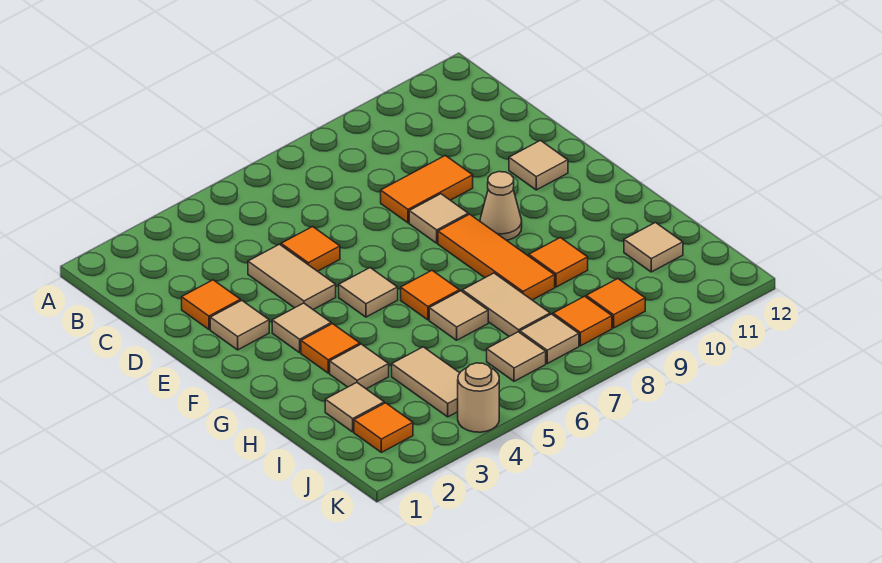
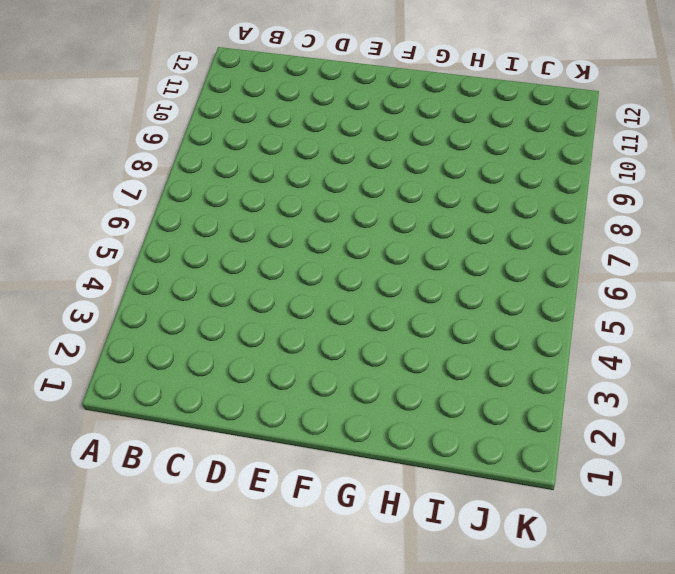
none -> orange tile D2 level 1
none -> tan tile D4:E4 level 1
none -> orange tile D5 level 1

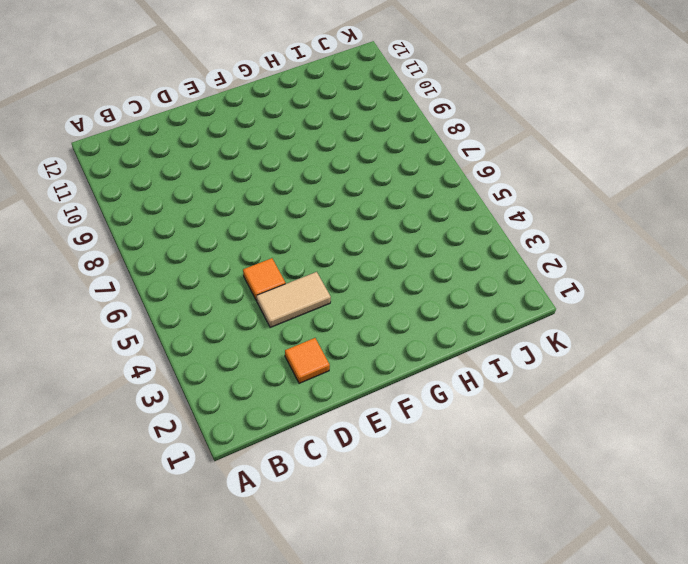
none -> orange tile D8:D9 level 1
none -> tan tile E2 level 1
none -> tan tile E8 level 1

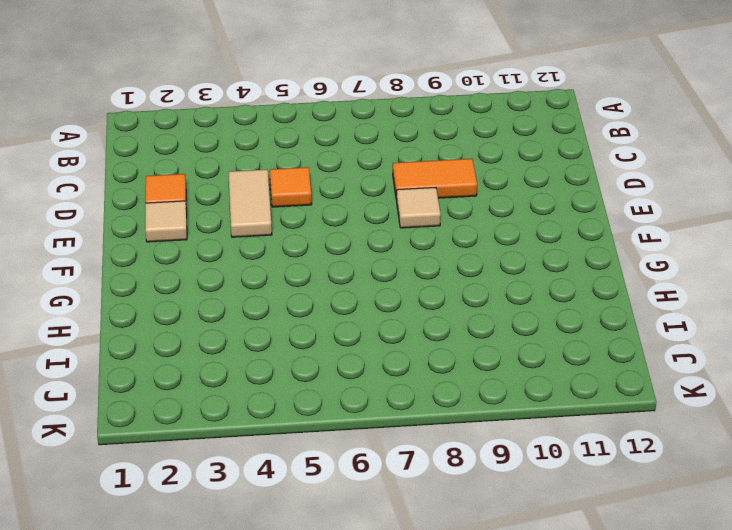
none -> tan tile E11 level 1
none -> tan tile F3 level 1
none -> tan tile F5 level 1

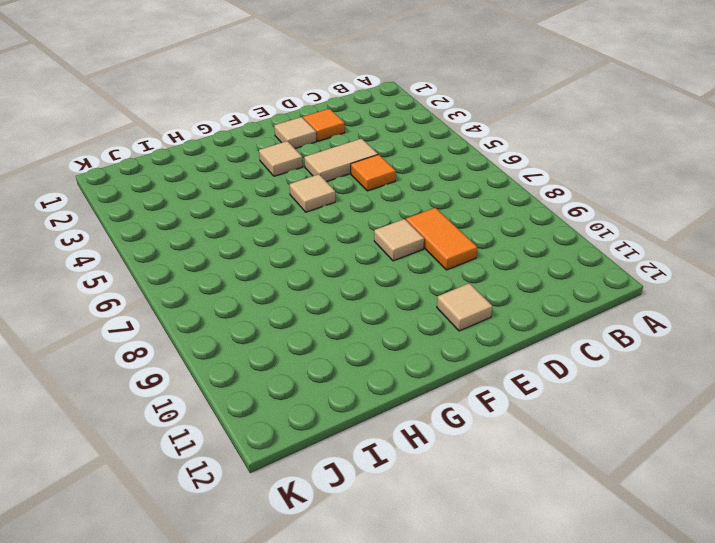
none -> orange tile F8:H8 level 1
none -> tan cone F9 level 1
none -> orange tile G3 level 1

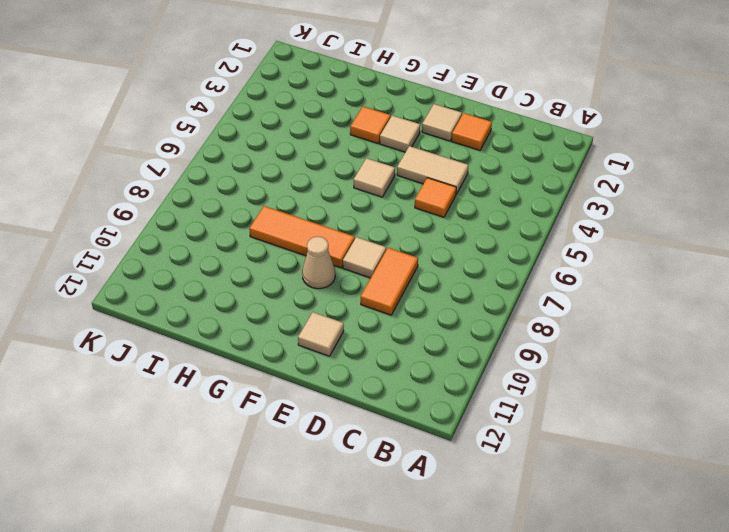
none -> orange tile G6 level 1
none -> tan tile H3 level 1
none -> tan tile H6 level 1

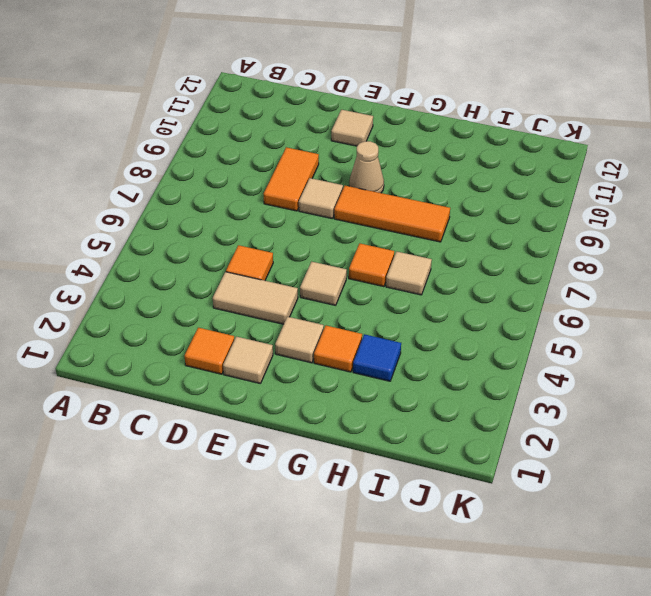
blue tile H3 level 1 -> tan tile H3 level 1
none -> tan tile H7:I7 level 1
none -> orange tile H9 level 1
none -> tan tile I2 level 1

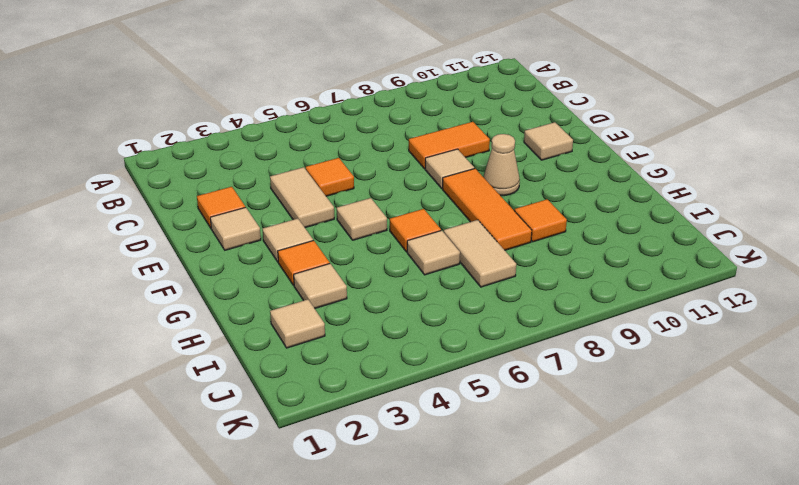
none -> tan tile I4:J4 level 1
none -> tan tile I11 level 1
none -> orange tile J2 level 1

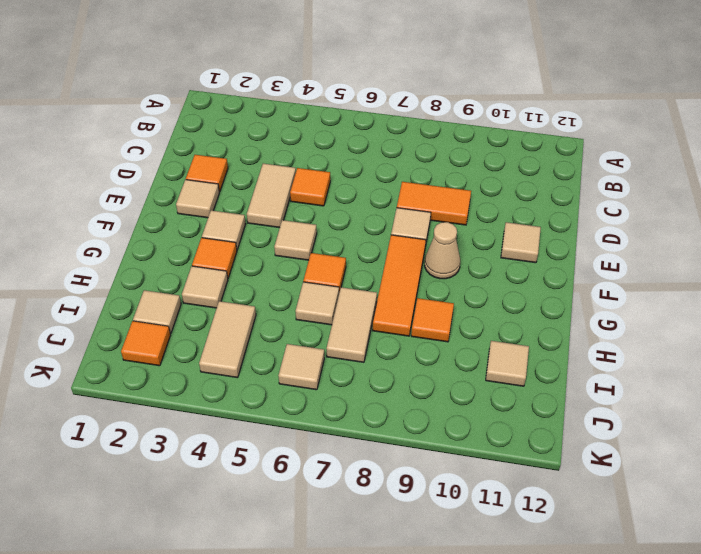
none -> tan tile J7 level 1
none -> orange tile J8 level 1
none -> orange tile J9 level 1

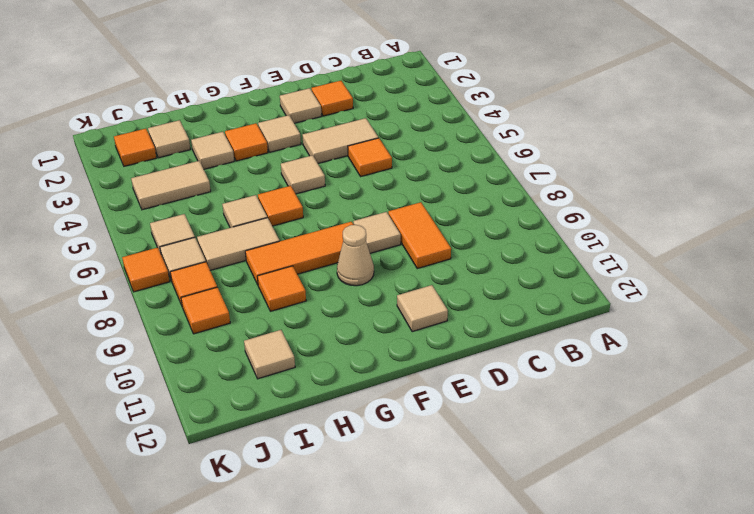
orange tile K7 level 1 -> none
none -> tan round brick K4 level 1

